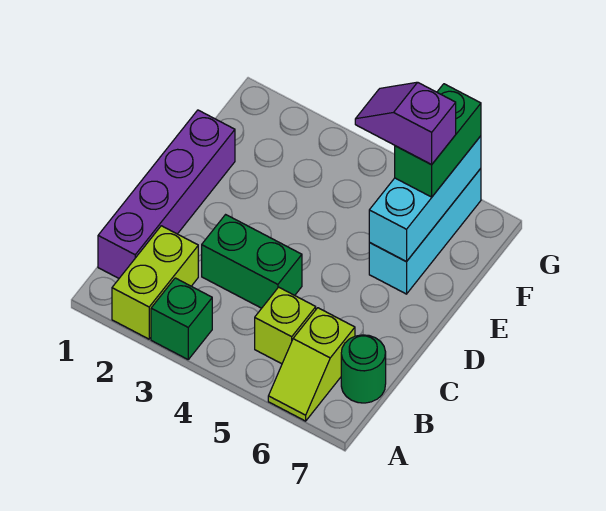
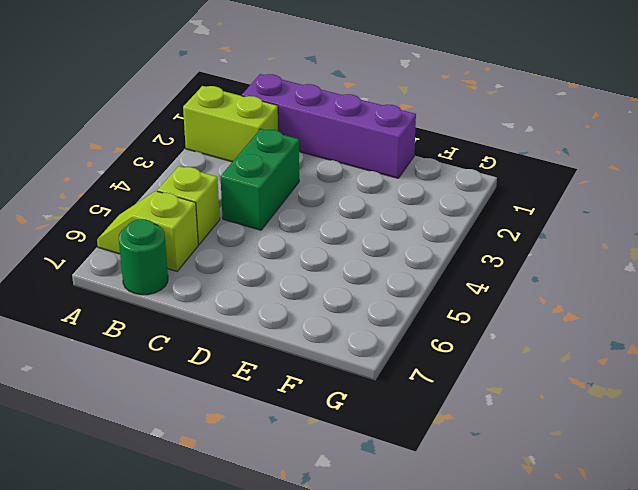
none -> green brick A3 level 1
none -> cyan brick E6:G6 level 1

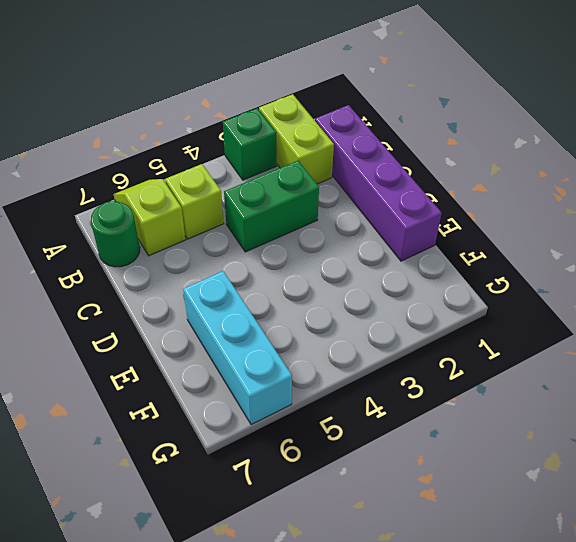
none -> cyan brick E6:G6 level 2
none -> green brick F6:G6 level 3

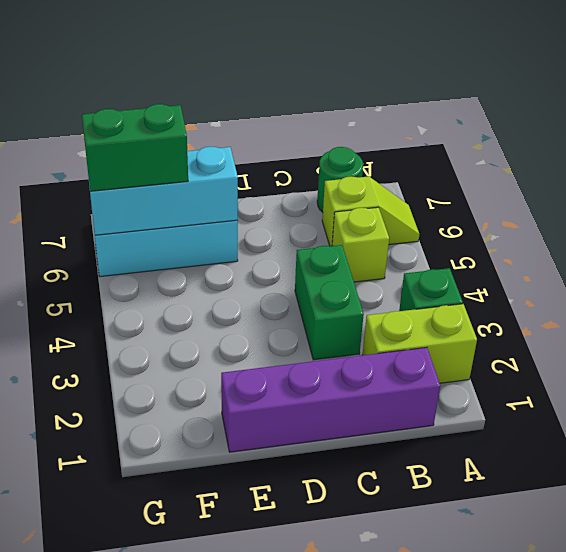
none -> purple slope F5:F6 level 4 top 6

